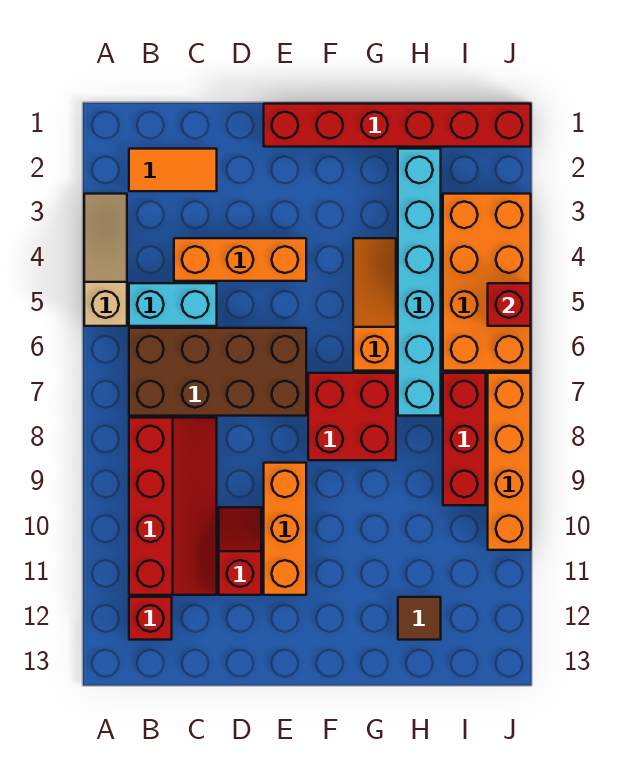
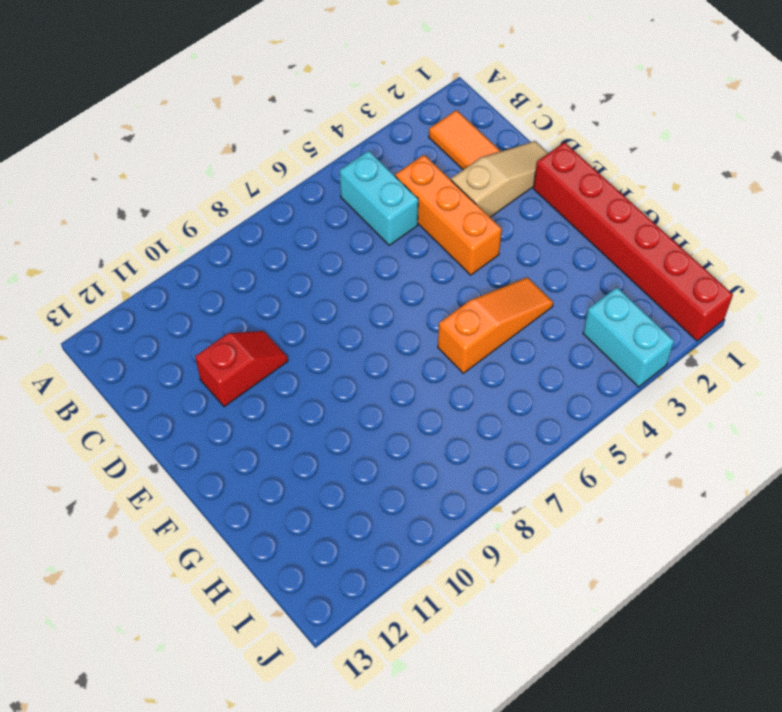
tan slope D1:D3 level 1 top 3 -> tan slope A3:A5 level 1 top 5
cyan brick I3:J3 level 1 -> orange brick I3:J6 level 1
none -> brown brick B6:E7 level 1
none -> red slope B8:C11 level 1 top B
none -> red brick B12 level 1

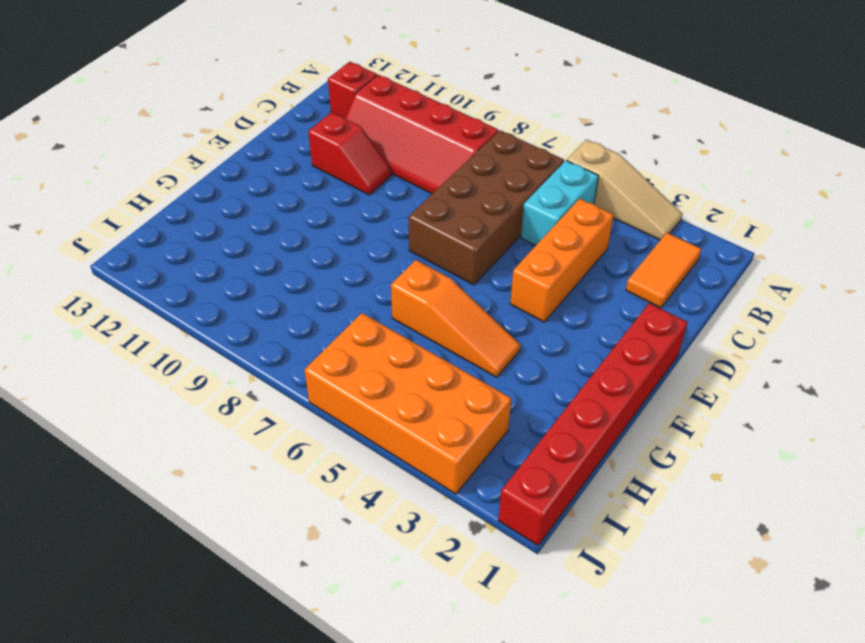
none -> orange brick E9:E11 level 1
none -> red brick F7:G8 level 1
none -> cyan brick H2:H7 level 1

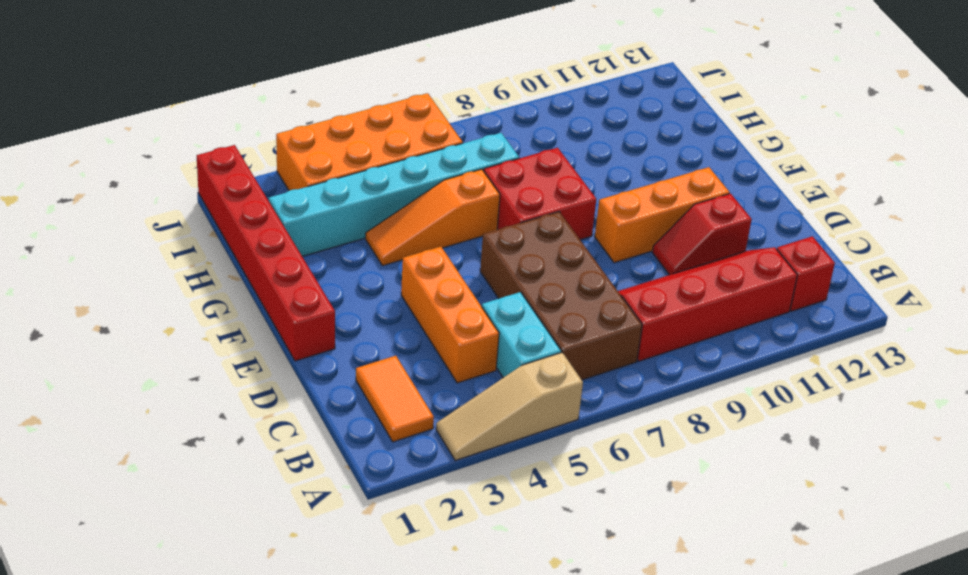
none -> brown tile H12 level 1
none -> red brick I7:I9 level 1
none -> orange brick J7:J10 level 1

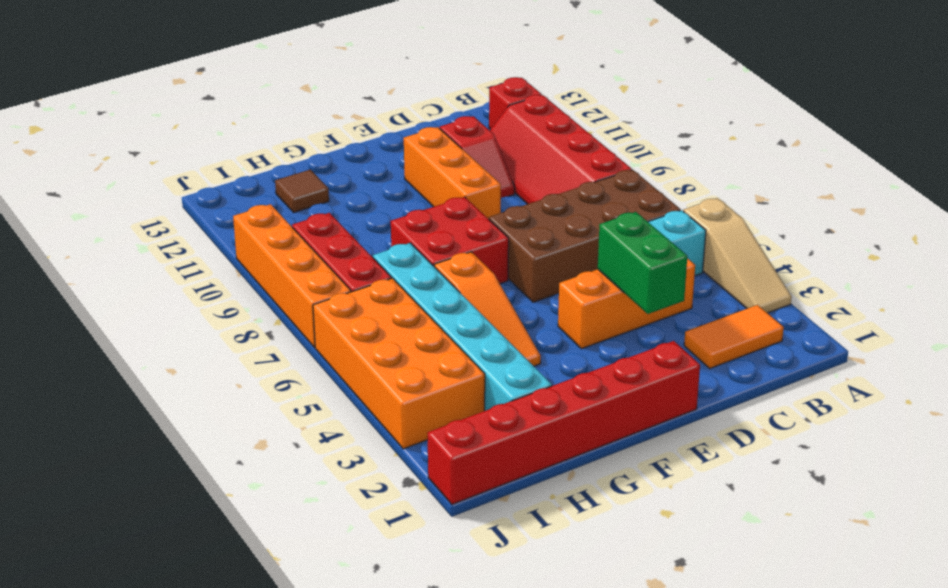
green brick D3:D4 level 2 -> none
none -> red brick J5 level 2

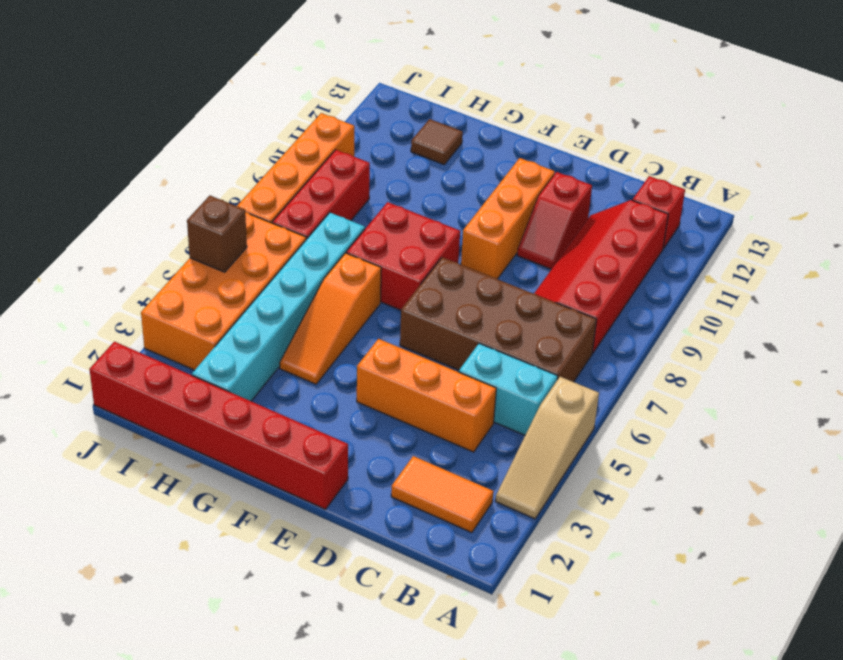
brown brick J5 level 2 -> red brick J5 level 2

